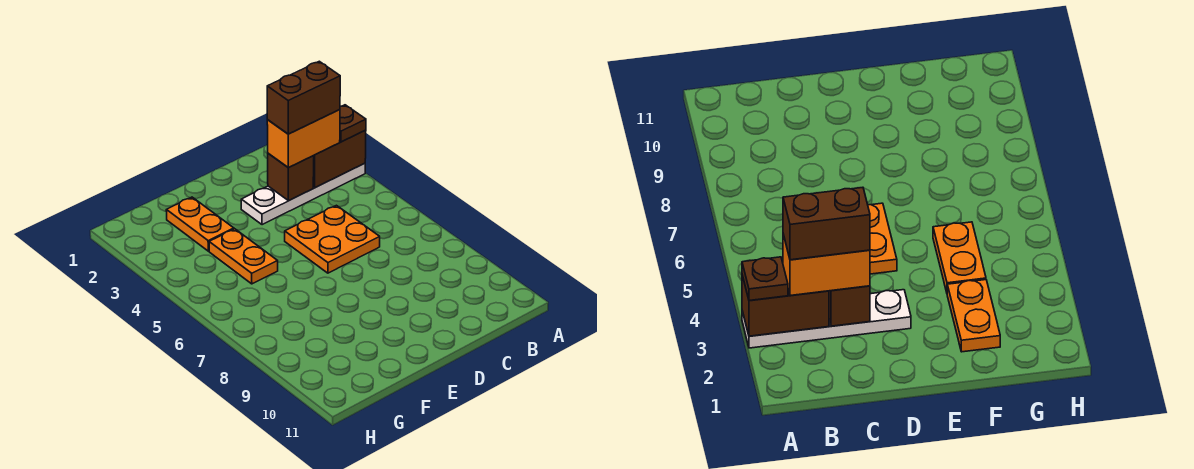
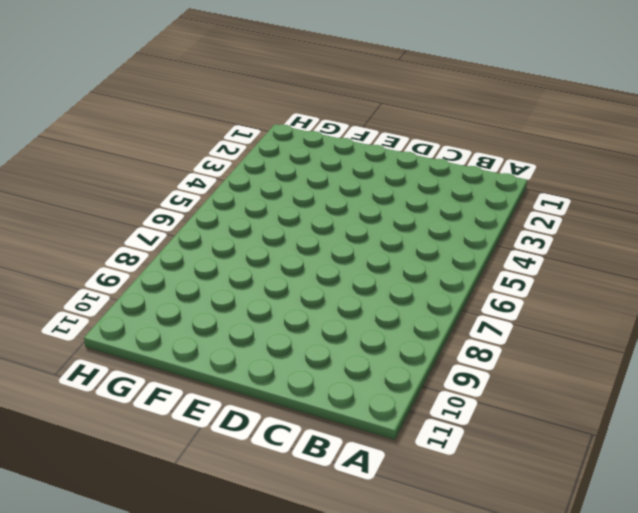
none -> white plate A3:D3 level 1
none -> orange plate C5:D6 level 1

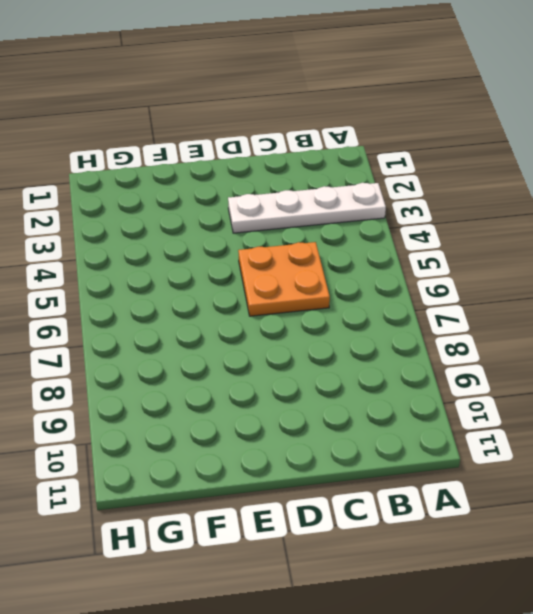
none -> orange plate F2:F3 level 1
none -> orange plate F4:F5 level 1

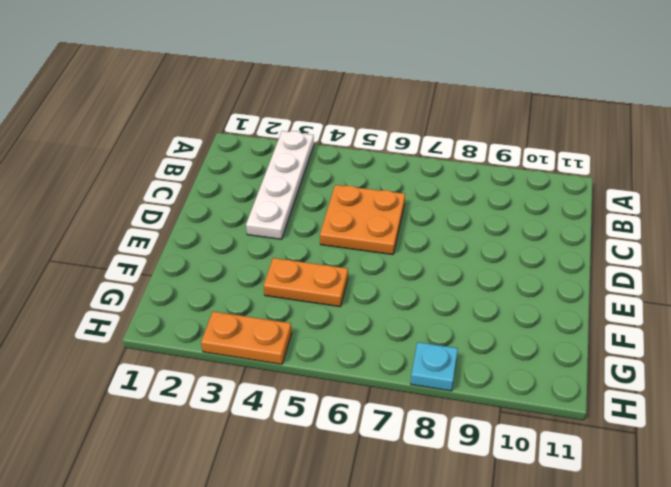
orange plate H3:H4 level 1 -> orange plate F2:F3 level 1
cyan plate H8 level 1 -> none
none -> brown brick A3:B3 level 2
none -> brown brick C3 level 2

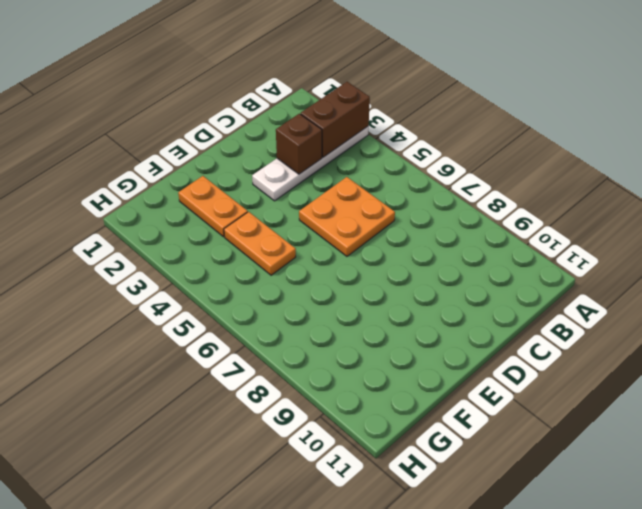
none -> brown plate A3 level 3
none -> orange brick B3:C3 level 3

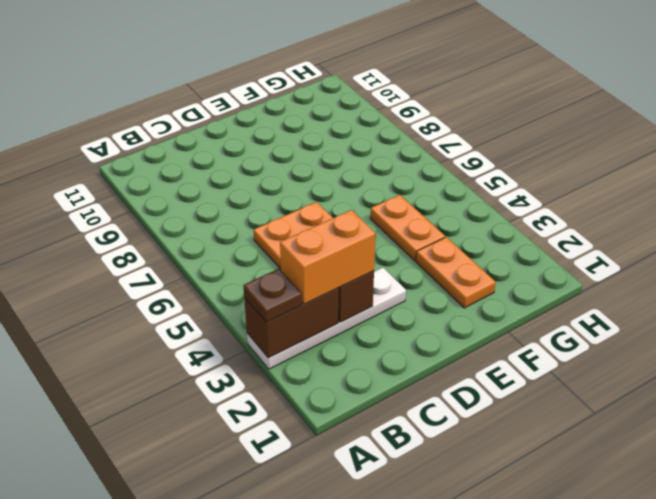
none -> brown brick B3:C3 level 4

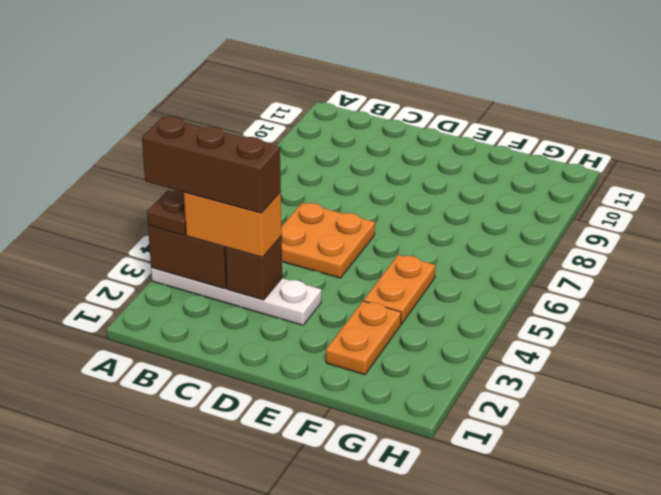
brown brick A3:C3 level 4 -> brown brick B3:C3 level 4

